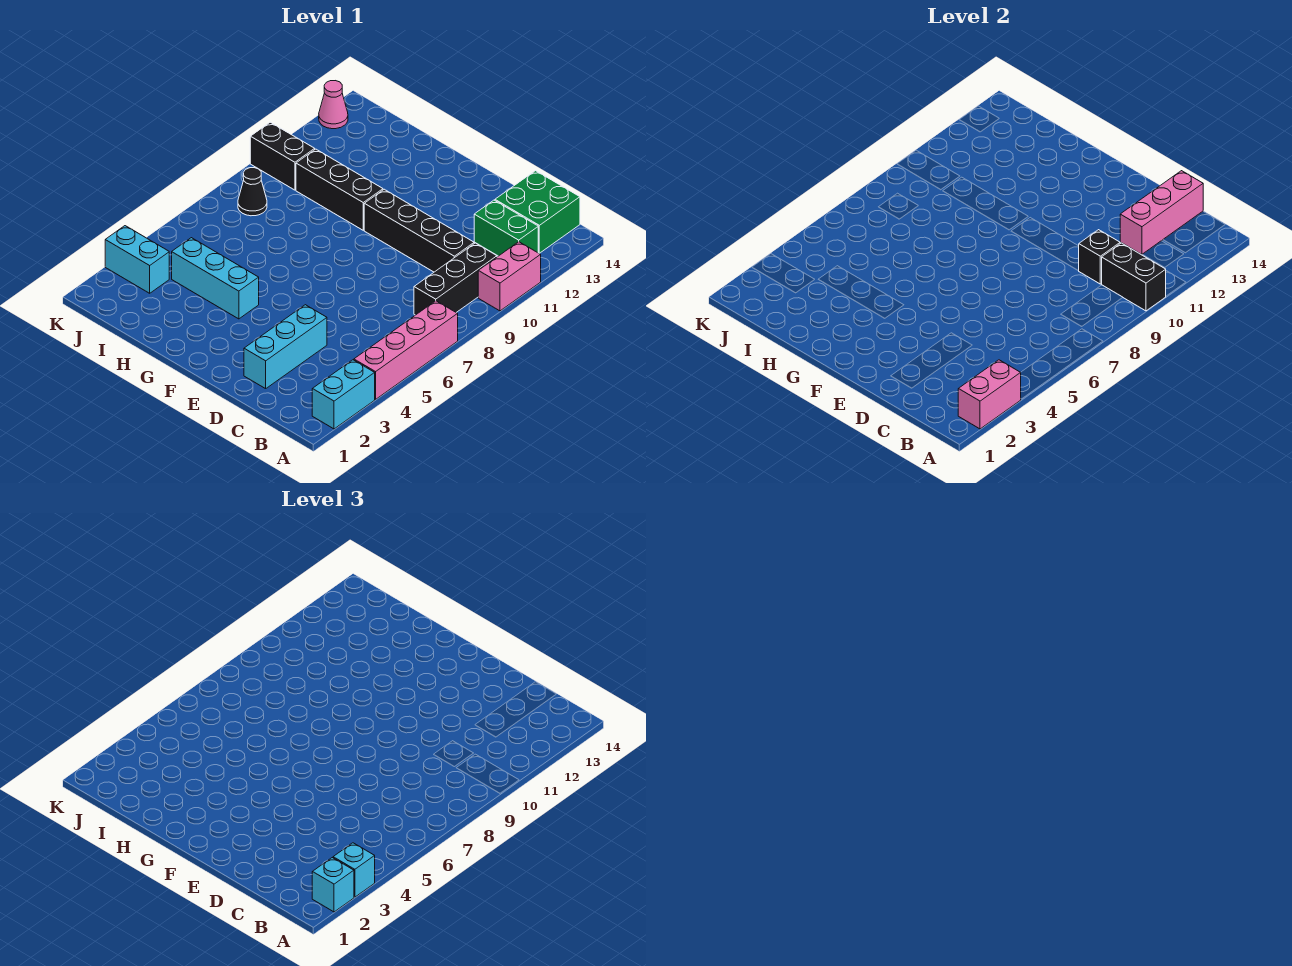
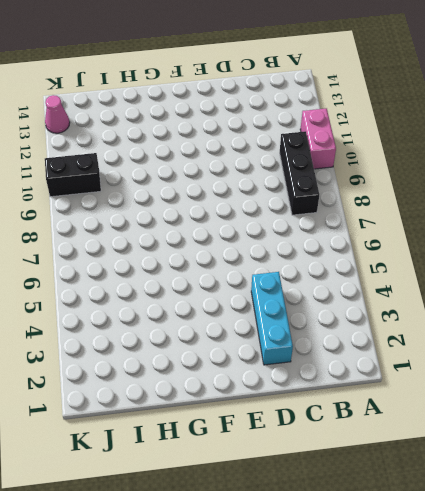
none -> cyan brick A2:A3 level 1
none -> pink brick A4:A7 level 1
none -> green brick B12:C12 level 1

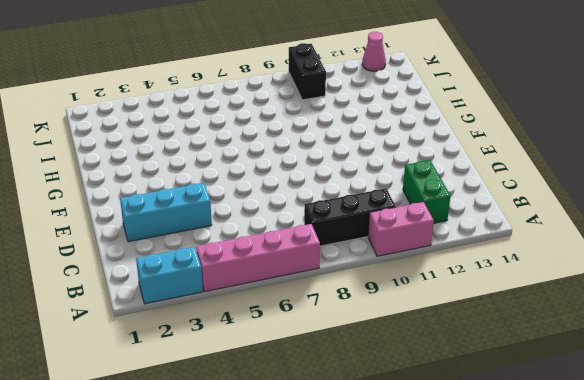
none -> green brick B13:C14 level 1
none -> black brick C10:F10 level 1
none -> cyan brick G4:I4 level 1

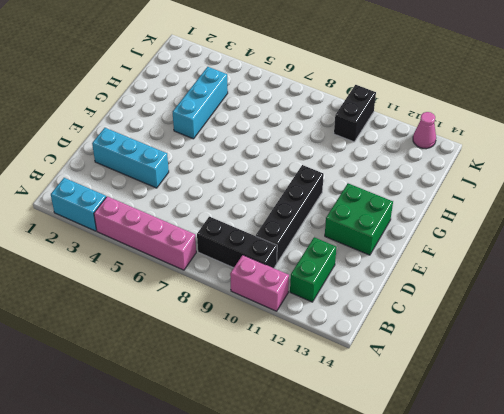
green brick E12:F13 level 1 -> green brick B13:C14 level 1
none -> black brick G10:I10 level 1
none -> cyan brick J3:K3 level 1
none -> black cone J8 level 1

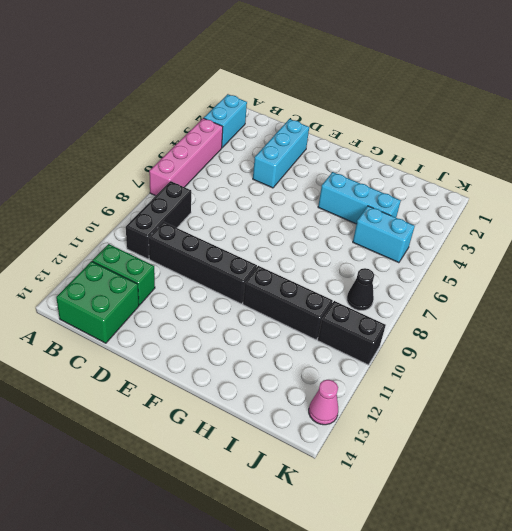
cyan brick I5:J5 level 1 -> cyan brick J3:K3 level 1
none -> pink brick A10:A11 level 1
none -> pink brick A2:A3 level 2
none -> black brick A10:B10 level 2

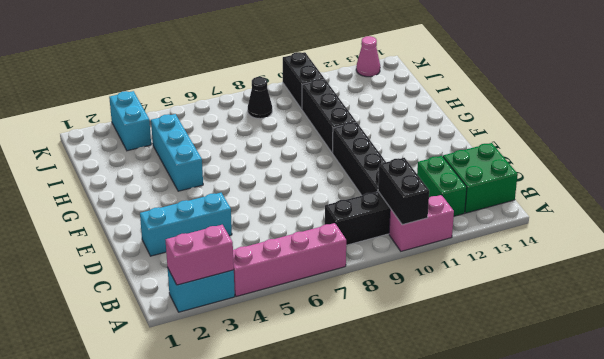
none -> black brick C10 level 2
none -> pink brick C12:C14 level 2
none -> cyan brick A2 level 3

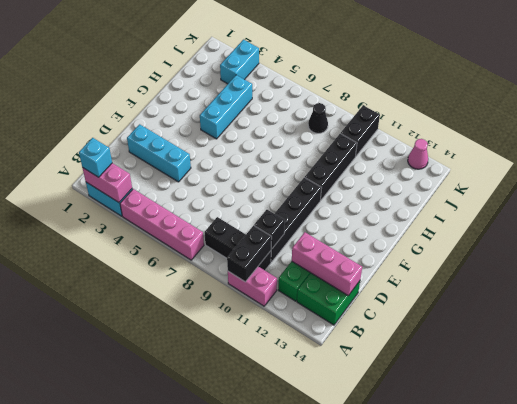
none -> cyan brick A3 level 3

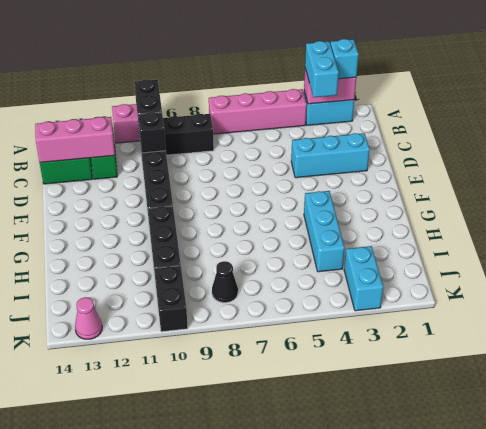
cyan brick A3:B3 level 3 -> cyan brick A3 level 3

